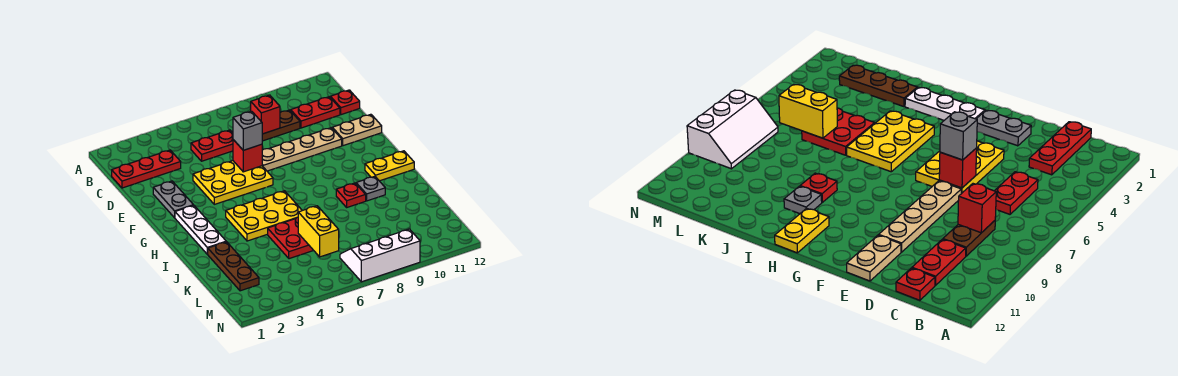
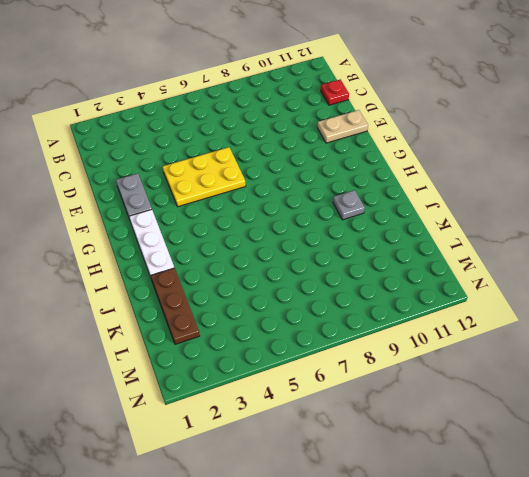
none -> red plate C1:C3 level 1
none -> red plate C5:C6 level 1
none -> brown plate C8:C9 level 1

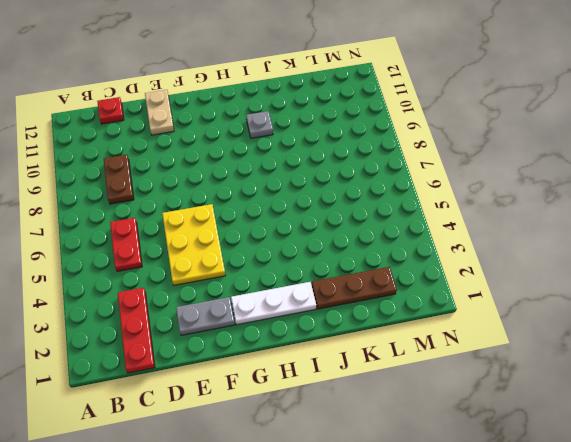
none -> red plate C10:C11 level 1
none -> tan plate E7:E10 level 1
none -> yellow plate H4:I6 level 1

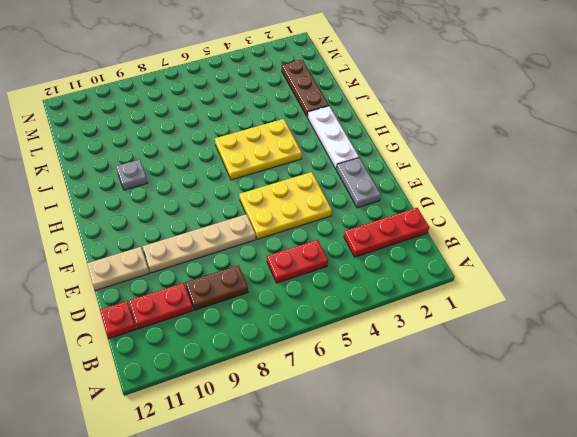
none -> yellow plate H11:H12 level 1
none -> red plate I9 level 1
none -> red plate J5:K6 level 1

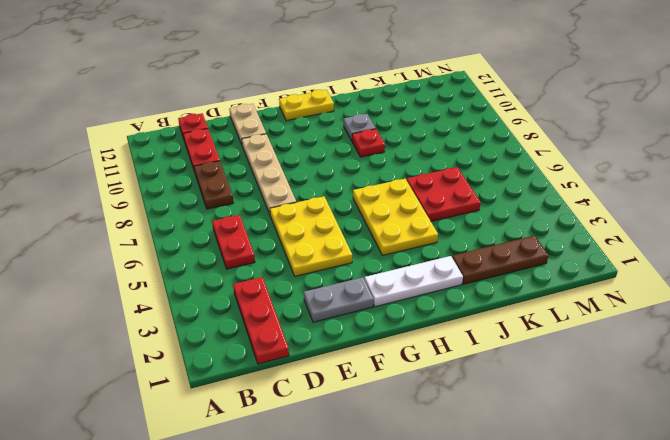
yellow plate G12:H12 level 1 -> yellow plate H11:H12 level 1
none -> white slope M7:N9 level 1 top N
none -> red brick C8 level 2
none -> red brick E6 level 2

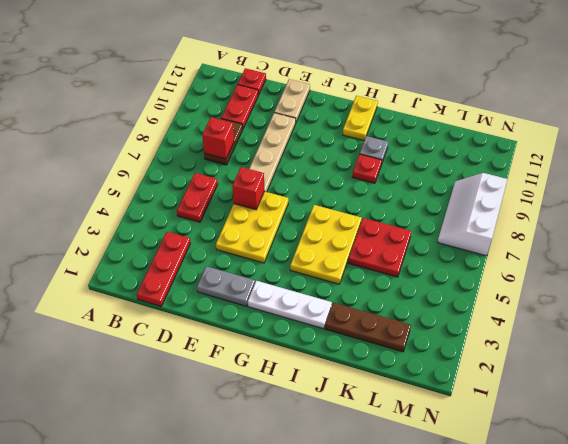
none -> yellow brick K6:L6 level 2
none -> grey brick E6 level 3

